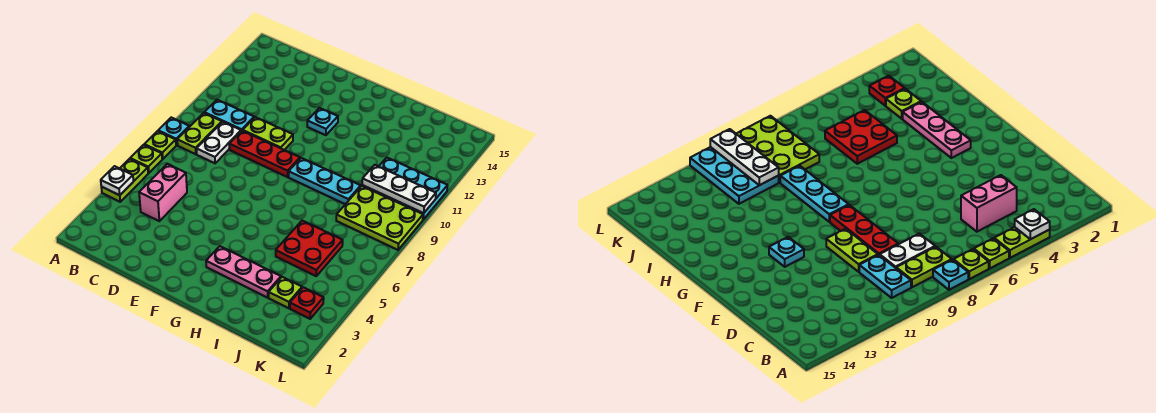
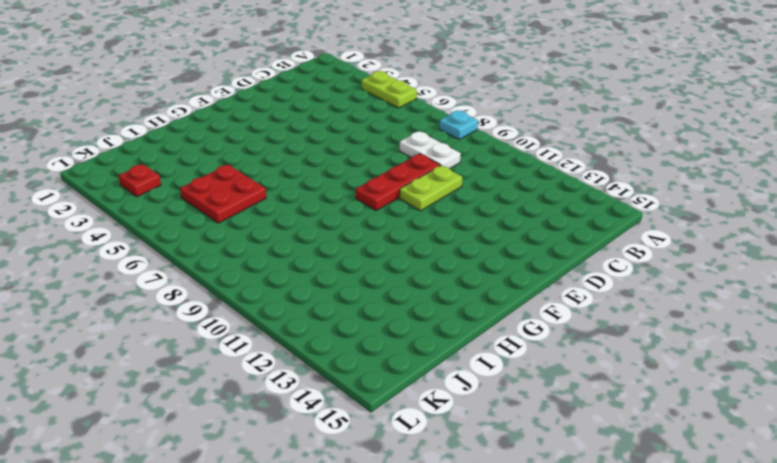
none -> lime plate A6 level 1
none -> lime plate A7 level 1
none -> lime plate B8:B9 level 1

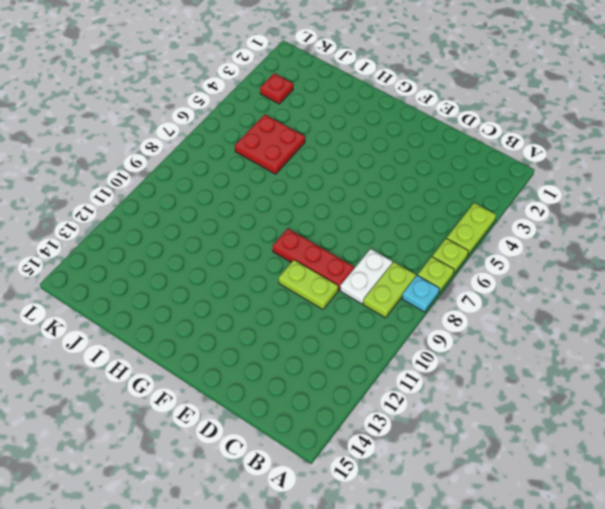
none -> cyan plate B10:C10 level 1
none -> pink brick C4:C5 level 1
none -> cyan plate F12 level 1

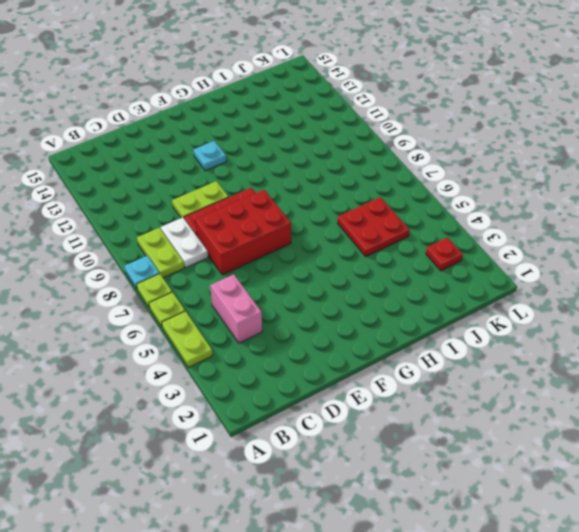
red brick D7:F8 level 1 -> none
none -> cyan plate B10:C10 level 1
none -> pink plate G3:I3 level 1
none -> cyan plate G9:I9 level 1

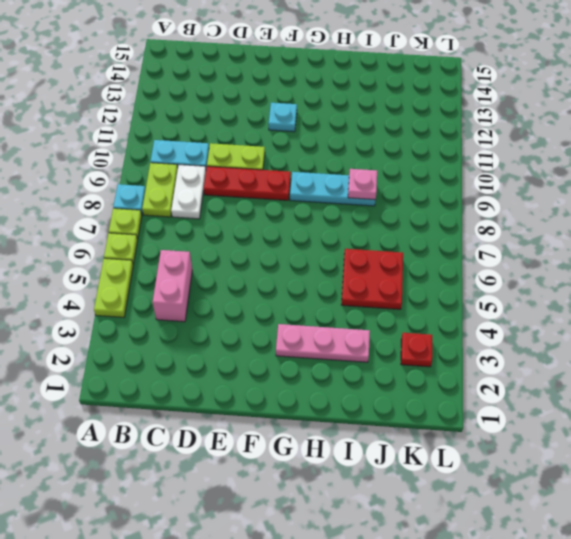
pink plate I9 level 2 -> none
none -> lime plate J3 level 1
none -> lime plate J8:L9 level 1
none -> cyan plate J10:L11 level 1

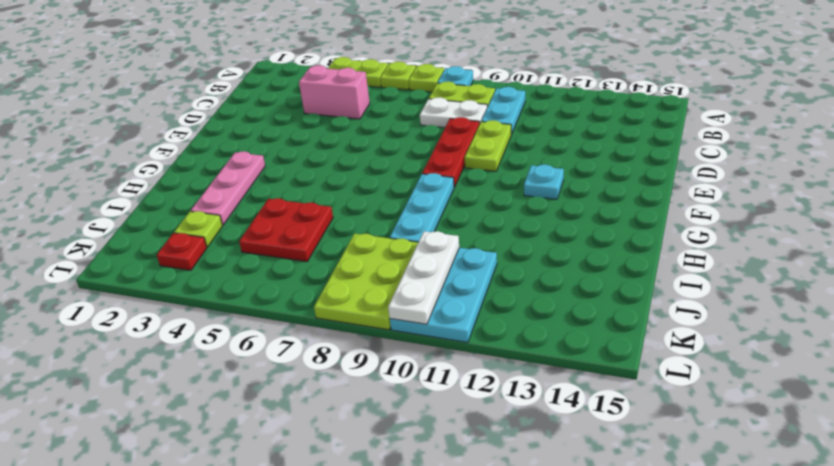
none -> white plate A4 level 2

